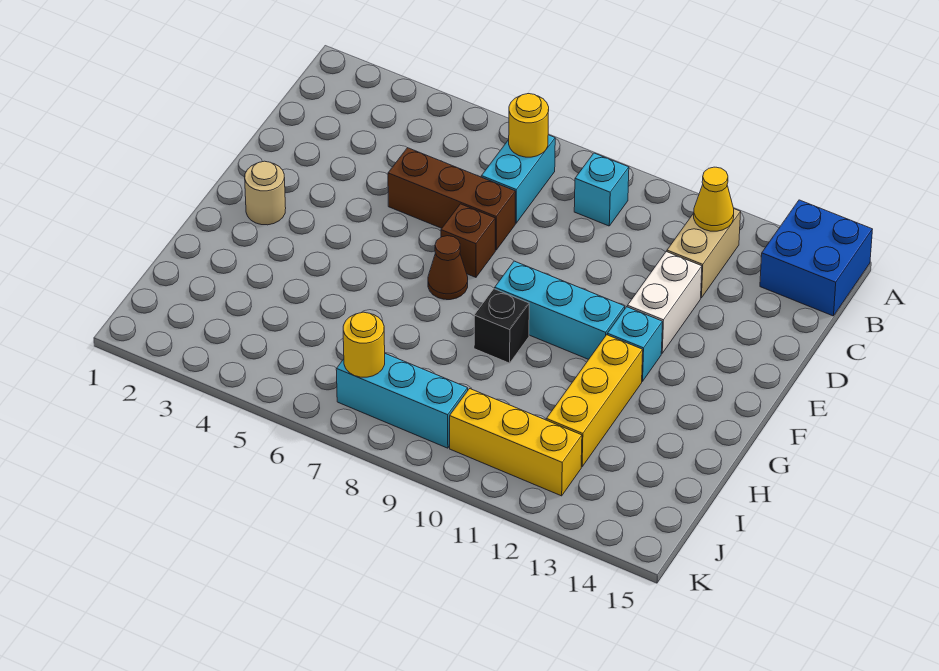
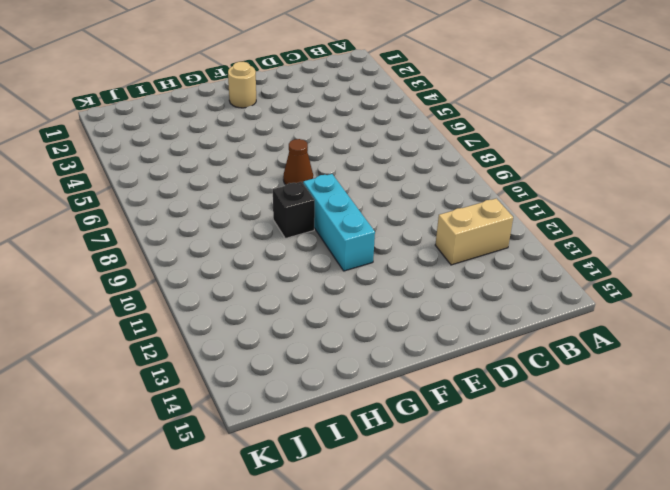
none -> blue brick A14:B15 level 1
none -> cyan brick B7:C7 level 1
none -> cyan brick B9 level 1

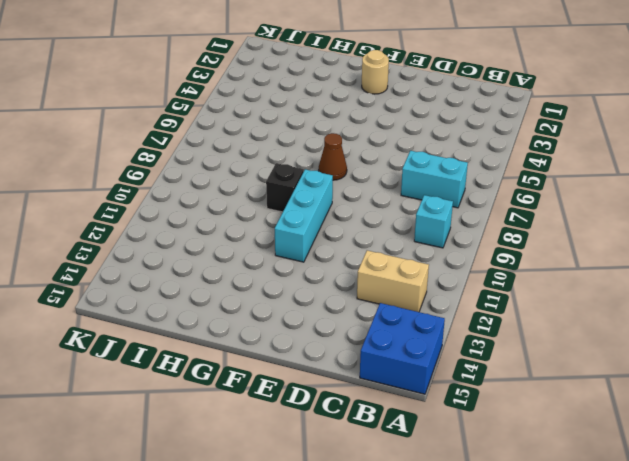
none -> brown brick D5:D7 level 1
none -> white brick D12:E12 level 1
none -> brown brick E7 level 1

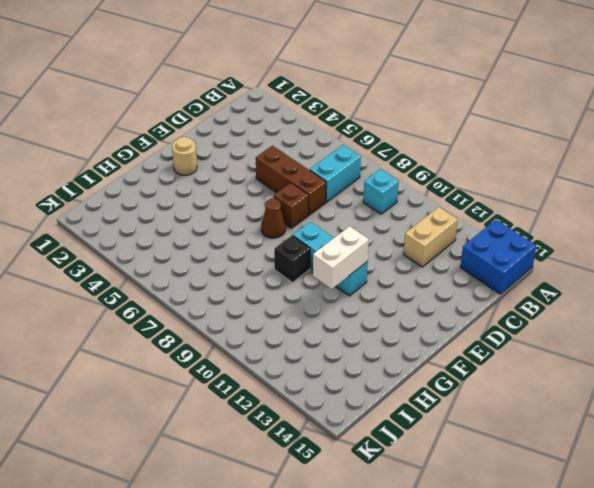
white brick F11:G11 level 2 -> white brick D12:E12 level 1
none -> cyan brick F12 level 1
none -> yellow brick G12:I12 level 1
none -> cyan brick J7:J9 level 1

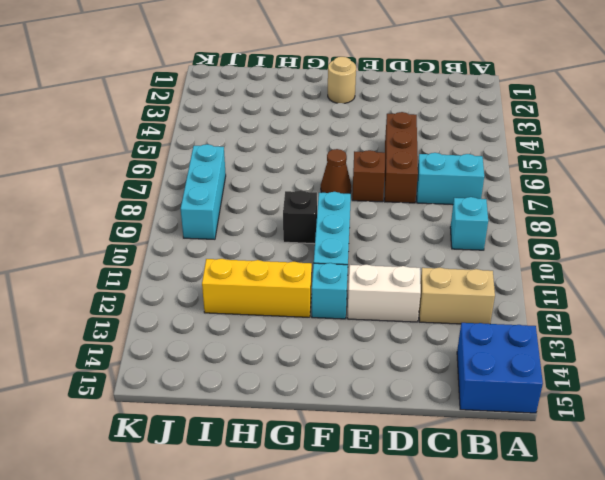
none -> yellow brick J10:J12 level 1
none -> yellow round brick B7 level 2
none -> yellow cone B12 level 2

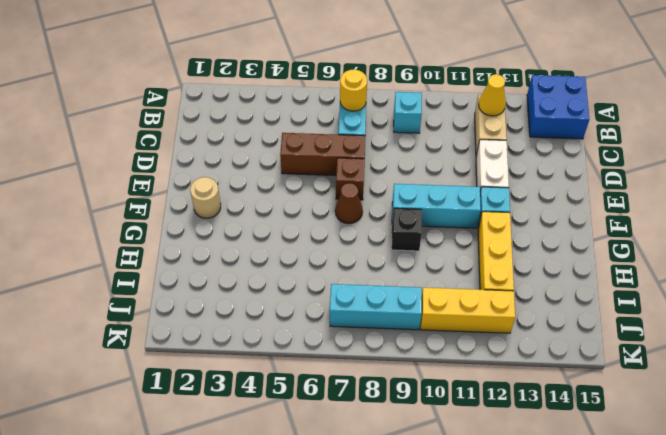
none -> yellow round brick J7 level 2

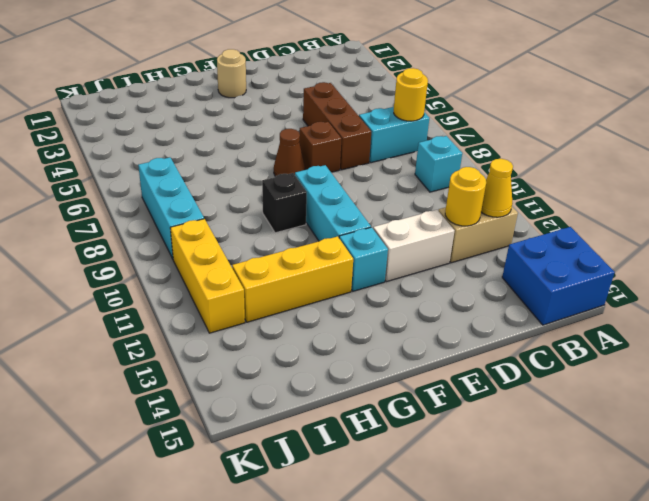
yellow round brick C12 level 2 -> yellow round brick J7 level 2

